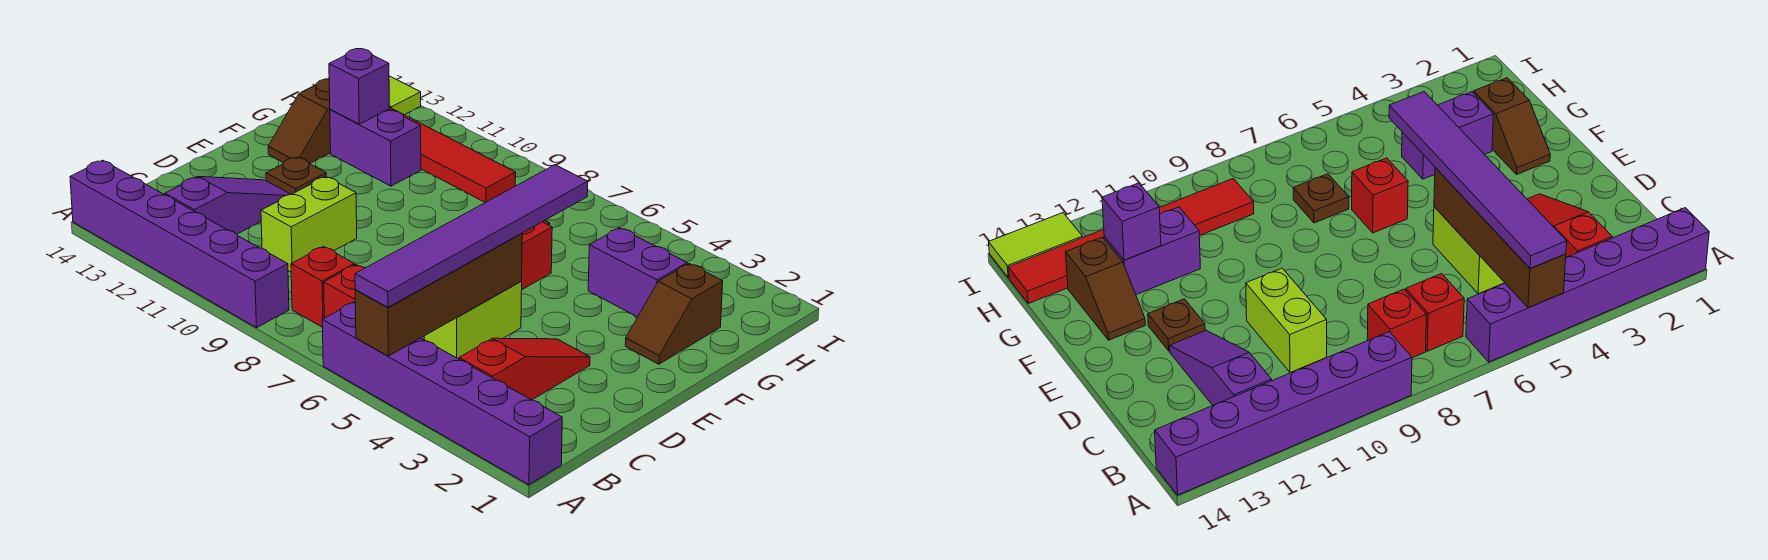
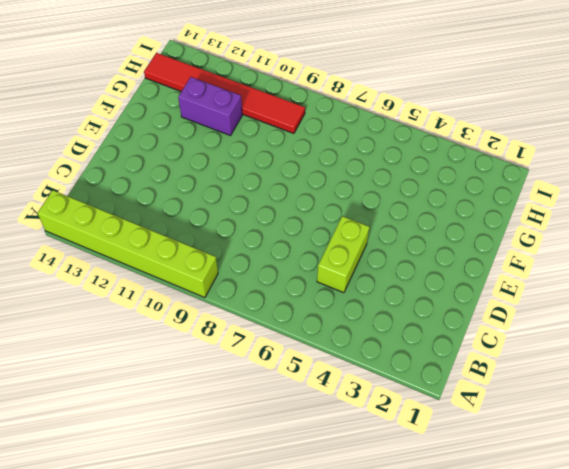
lime brick A9:A14 level 1 -> purple brick A9:A14 level 1
none -> purple brick A1:A6 level 1
none -> red slope B3:D3 level 1 top B
none -> red brick B7 level 1

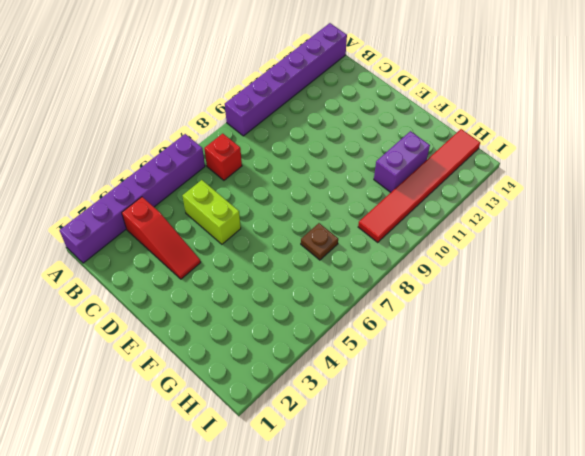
none -> red brick B8 level 1
none -> purple slope B12:D12 level 1 top B
none -> lime brick C10:D10 level 1

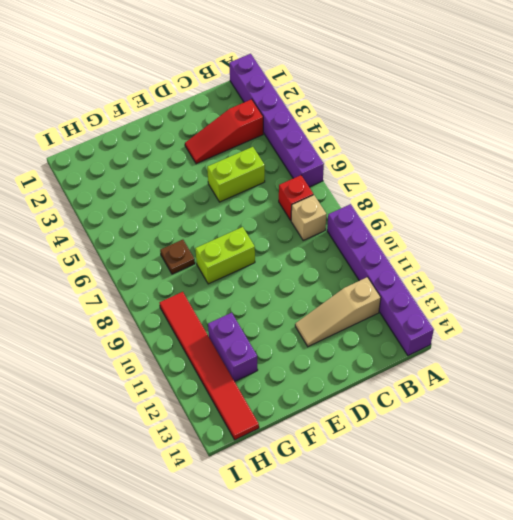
tan brick B8 level 1 -> red brick B8 level 1
tan slope B12:D12 level 1 top B -> purple slope B12:D12 level 1 top B
lime brick E8:F8 level 1 -> lime brick C10:D10 level 1
none -> brown plate E12 level 1
none -> brown slope F2:G2 level 1 top G
none -> red brick F6 level 1

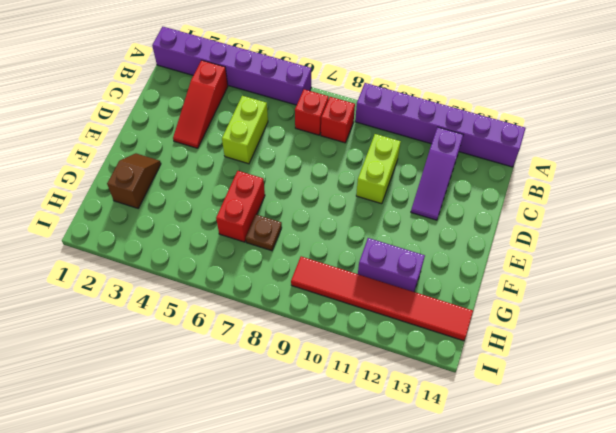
red brick F6:G6 level 1 -> red brick F6 level 1
none -> brown plate E12 level 1
none -> brown slope F13:G13 level 1 top G
none -> purple brick G3:G4 level 1

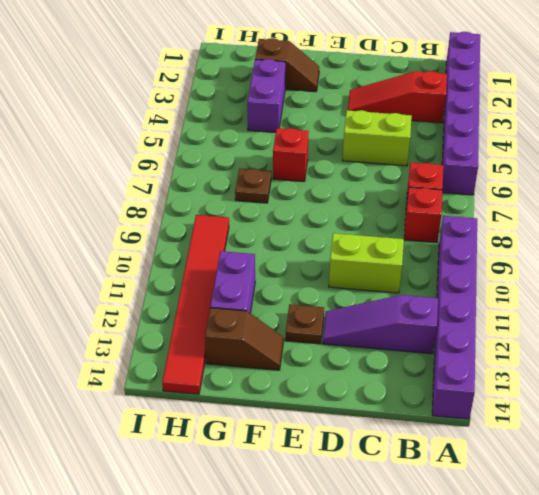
none -> lime tile I13:I14 level 1
none -> brown brick A5:D5 level 2
none -> purple brick G12 level 2

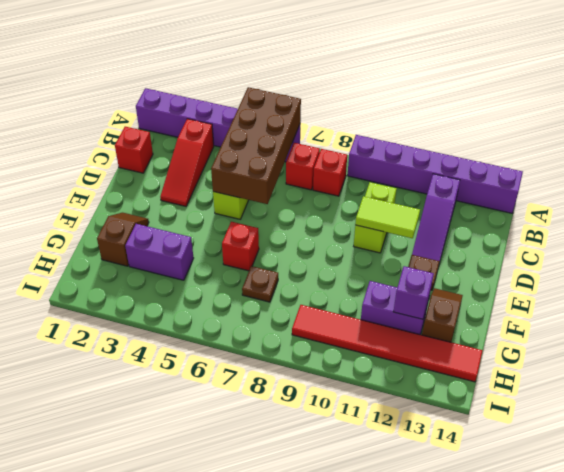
brown brick A5:D6 level 2 -> brown brick A5:D5 level 2
red brick C1 level 1 -> none
lime tile D10:D11 level 2 -> lime tile I13:I14 level 1
none -> purple tile A5:F5 level 3

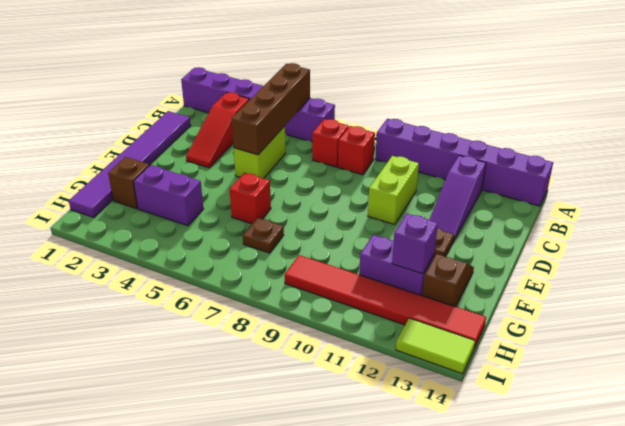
purple tile C1:H1 level 1 -> purple tile A5:F5 level 3

